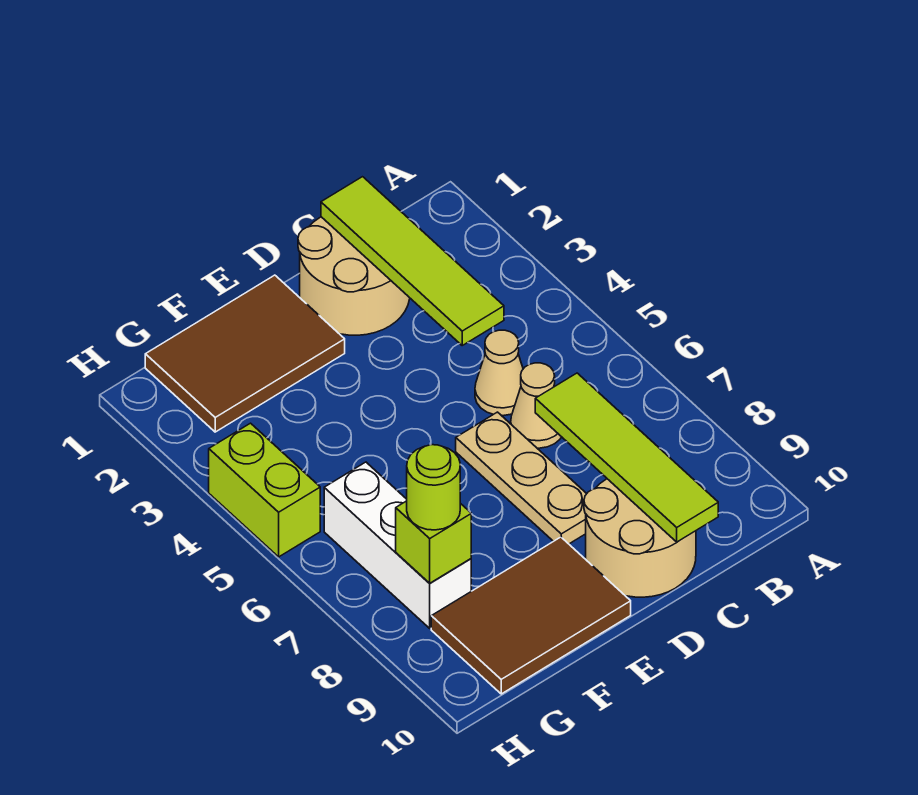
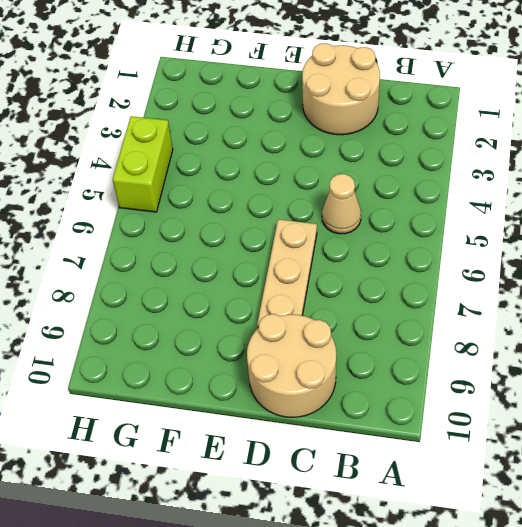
none -> tan cone C6 level 1
none -> brown tile E1:G2 level 1
none -> brown tile E9:G10 level 1

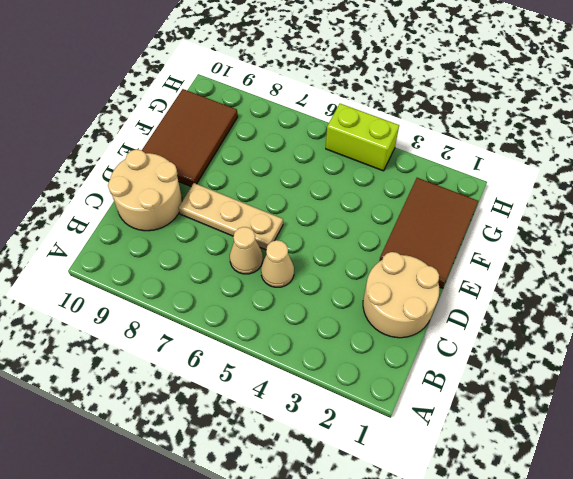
none -> white brick G6:G8 level 1
none -> lime tile C1:C4 level 2
none -> lime tile C7:C10 level 2

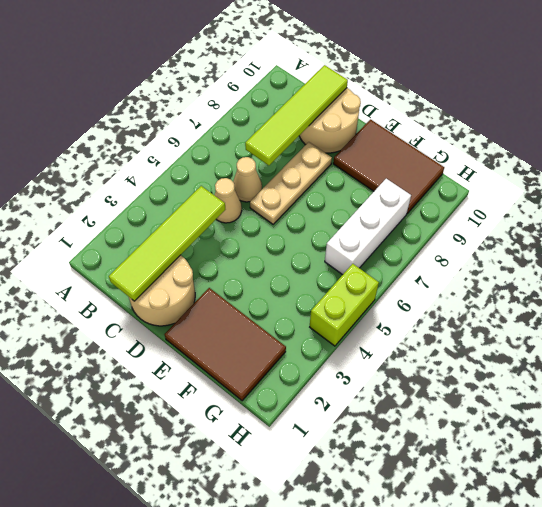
none -> lime brick G8 level 2
none -> lime round brick G8 level 3

